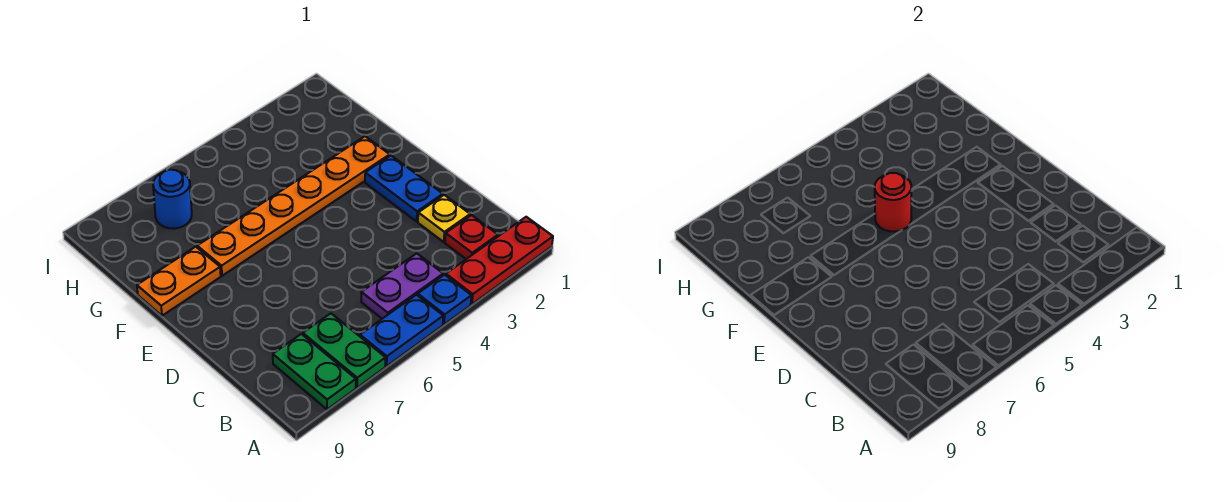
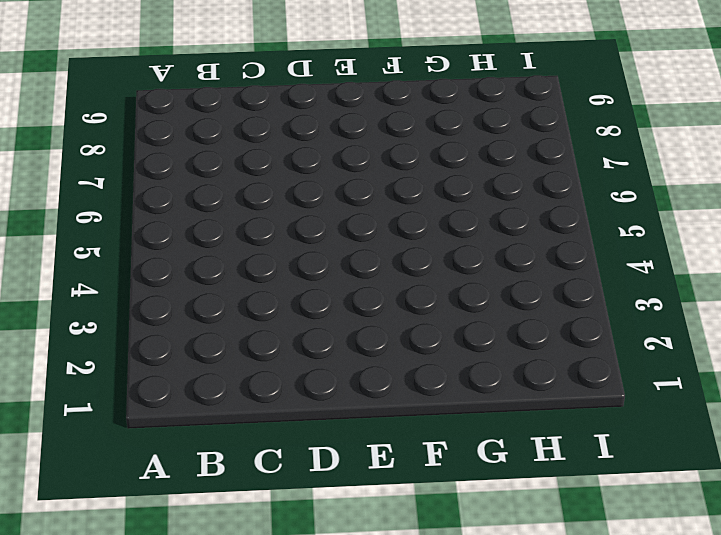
none -> red plate A1:A3 level 1
none -> blue plate A4 level 1
none -> blue plate A5:A6 level 1

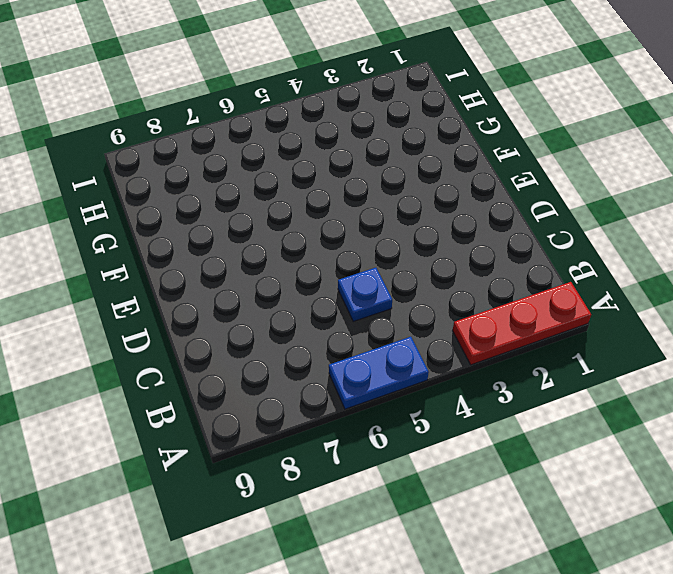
blue plate C5 level 1 -> blue plate A4 level 1
none -> green plate A7:B7 level 1
none -> green plate A8:B8 level 1
none -> red plate B2 level 1

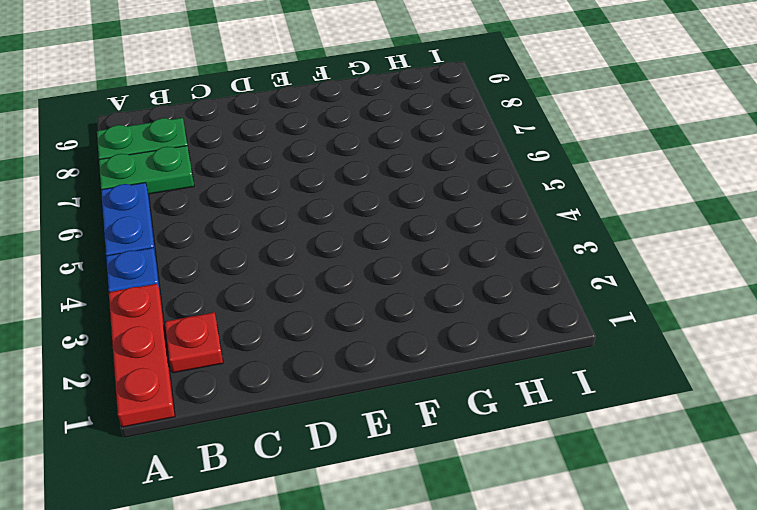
none -> purple plate B4:B5 level 1
none -> yellow plate C2 level 1
none -> blue plate D2:E2 level 1

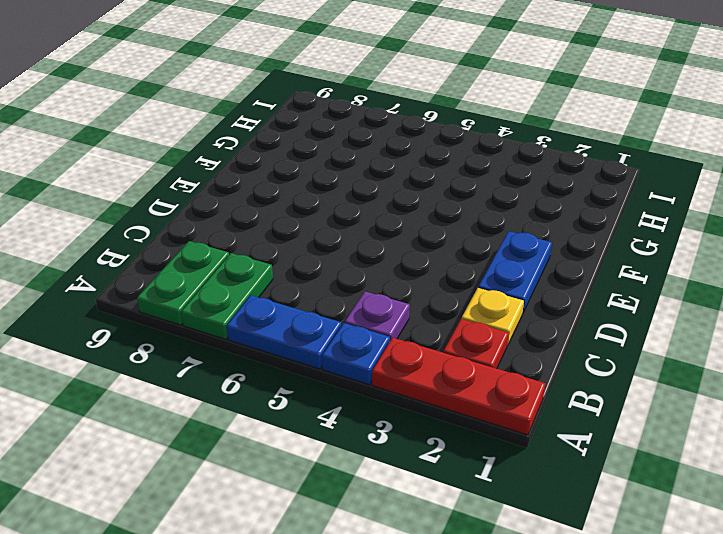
purple plate B4 level 1 -> purple plate B4:B5 level 1
none -> orange plate F2:F7 level 1
none -> orange plate F8:F9 level 1
none -> blue round brick H7 level 1

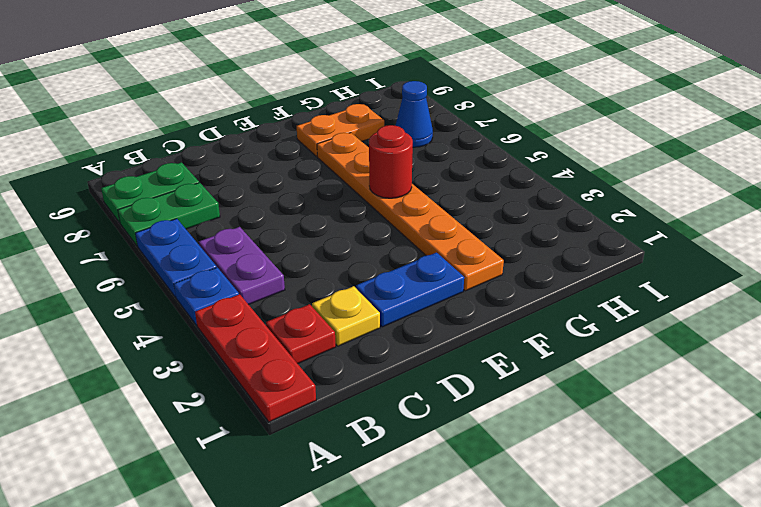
orange plate F8:G8 level 1 -> orange plate F8:F9 level 1
blue cone H7 level 1 -> blue round brick H7 level 1

